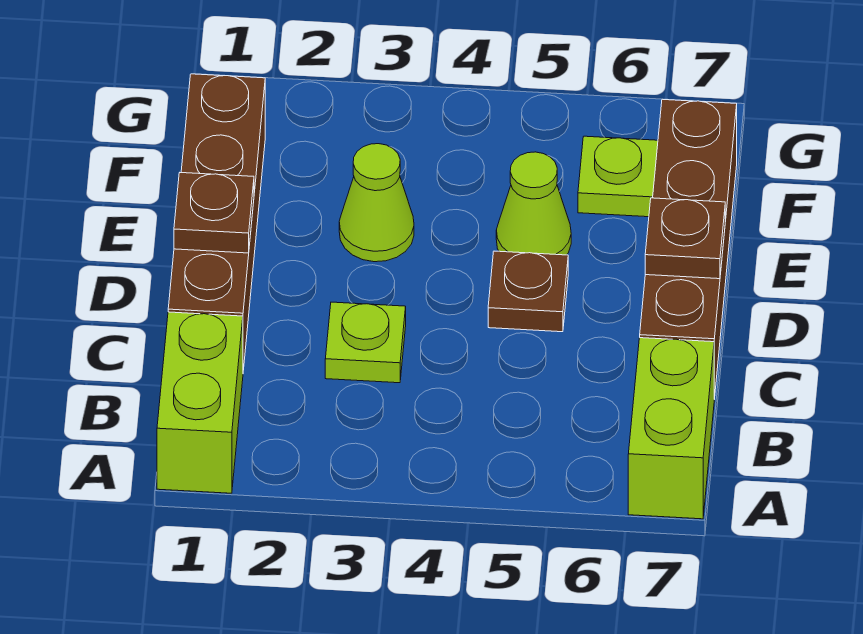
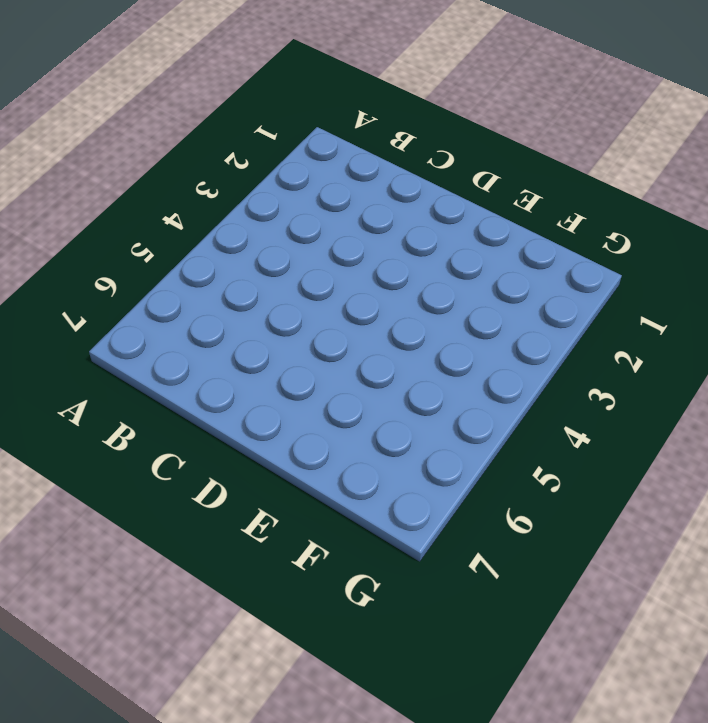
none -> lime brick A1:B1 level 1
none -> lime brick A7:B7 level 1

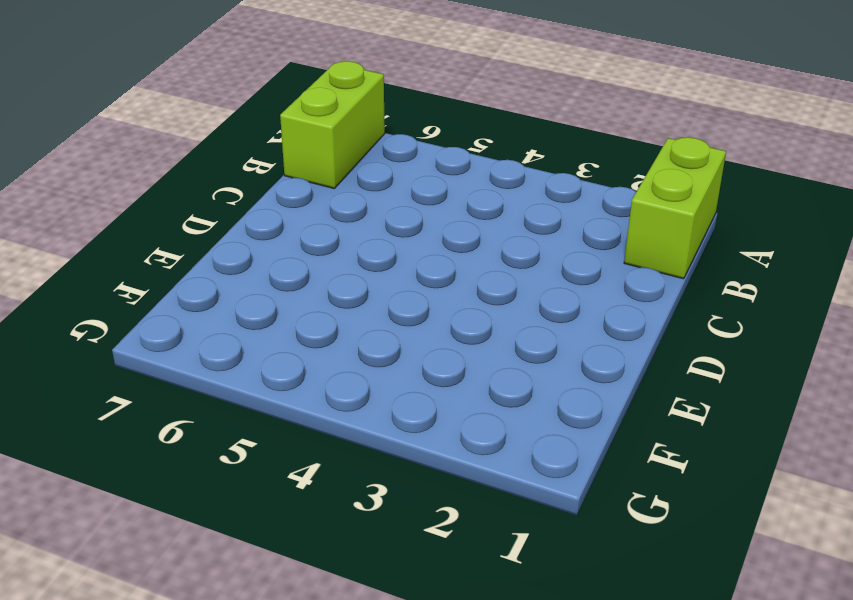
none -> brown brick C1:F1 level 1
none -> lime plate C3 level 1

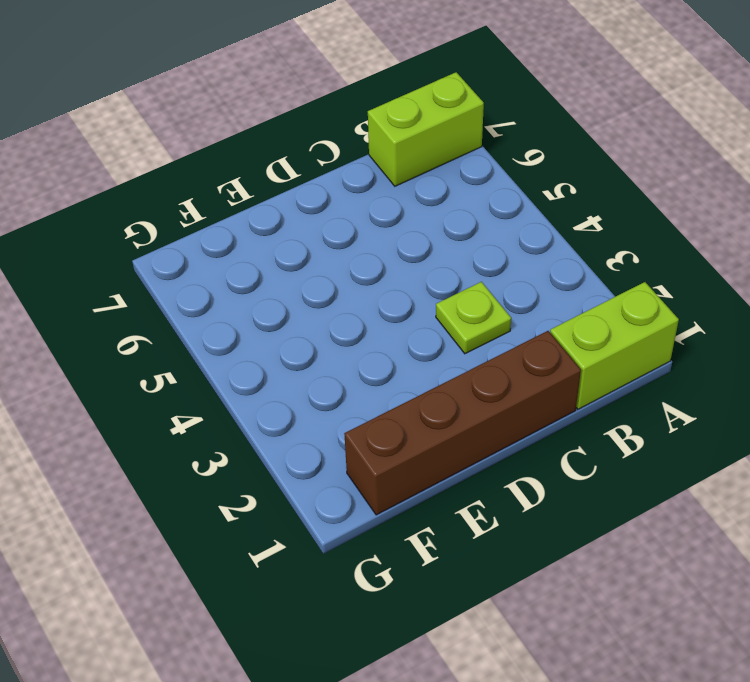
none -> brown brick C7:F7 level 1
none -> brown plate D5 level 1

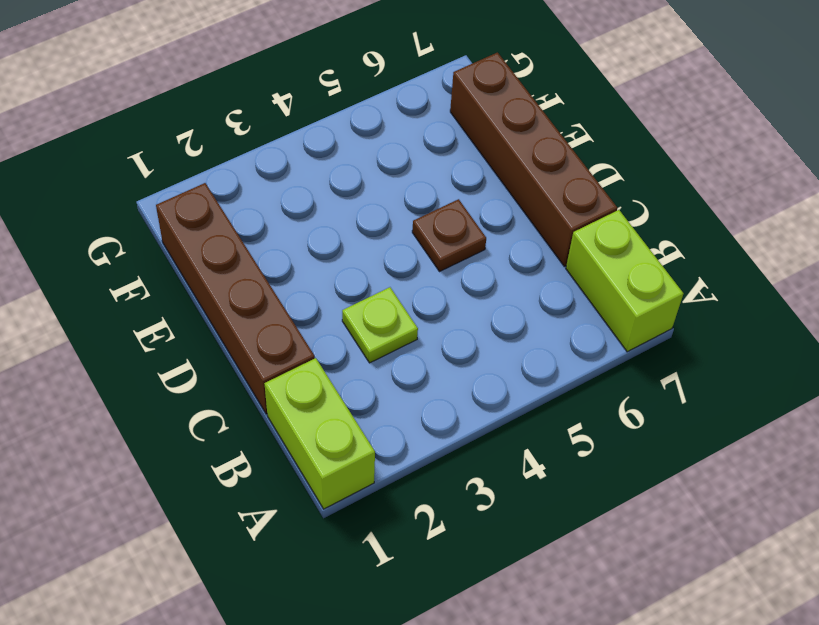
none -> lime cone E3 level 1
none -> lime cone E5 level 1

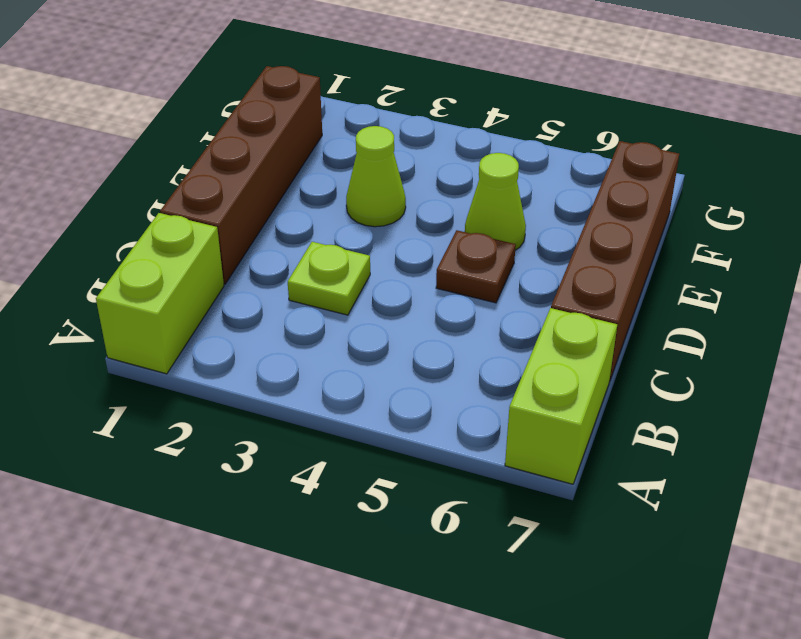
none -> lime plate F6 level 1
none -> brown plate D1 level 2

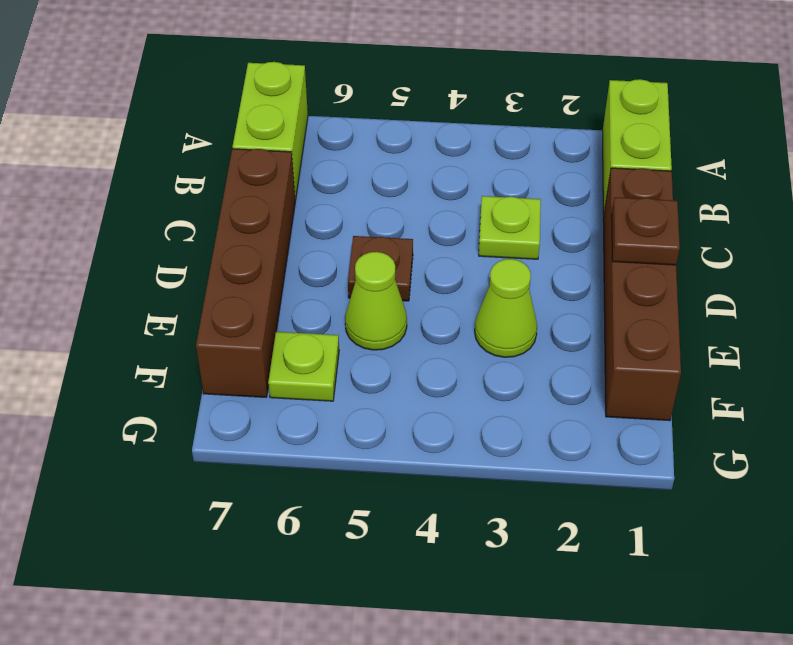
none -> brown plate D7 level 2

